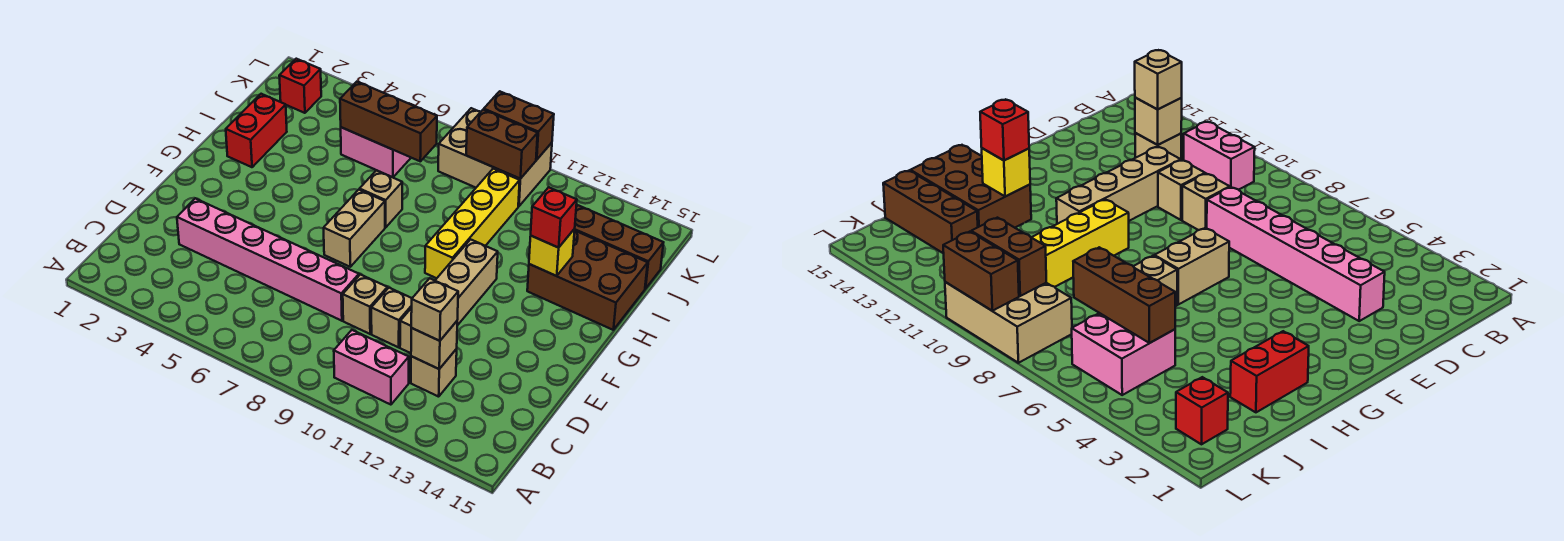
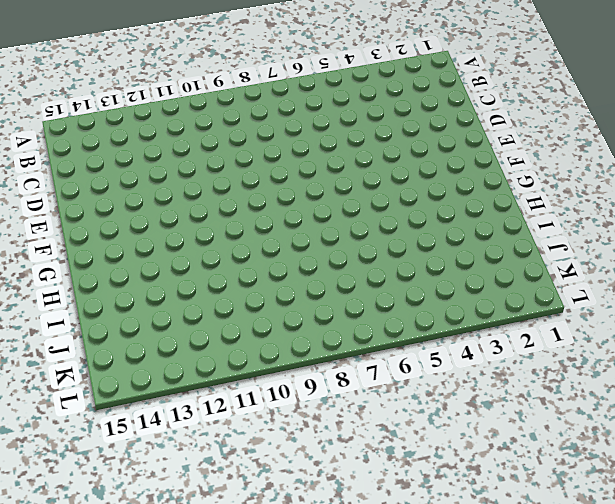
none -> pink brick B10:B11 level 1
none -> tan brick C12 level 1
none -> pink brick D3:D8 level 1

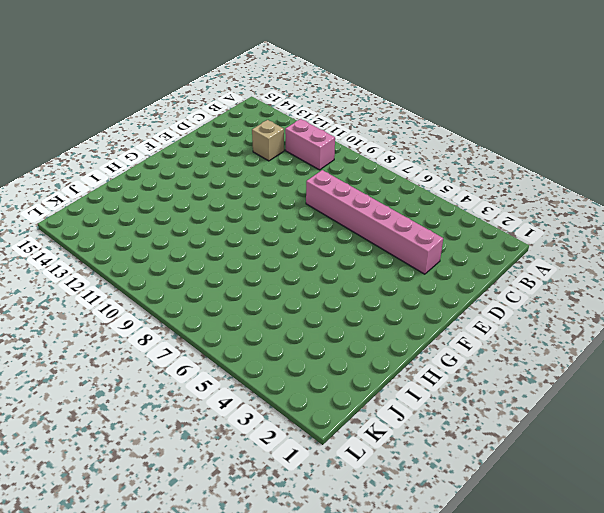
none -> tan brick D9 level 1
none -> tan brick D10 level 1
none -> tan brick D11:G11 level 1

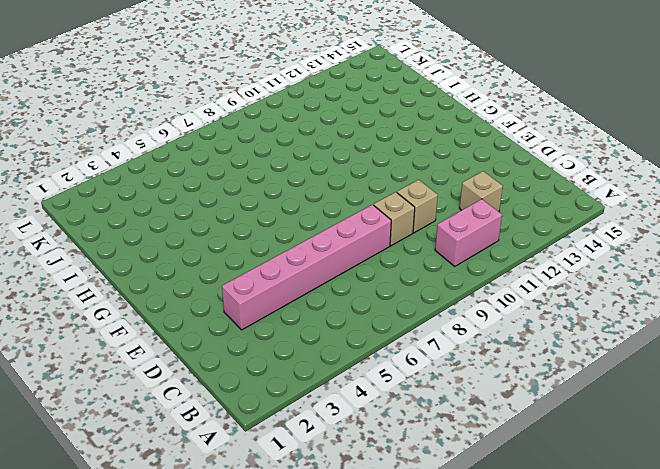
none -> tan brick D11:G11 level 1
none -> tan brick F7:G7 level 1
none -> yellow brick G10:J10 level 1

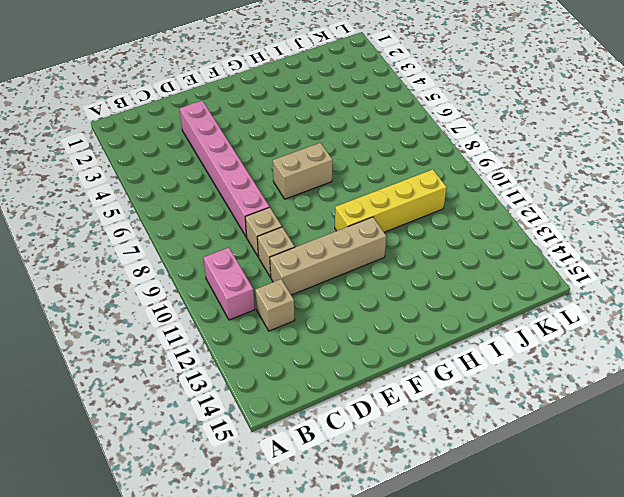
none -> red brick H2:I2 level 1
none -> tan brick H7 level 1
none -> brown brick H13:I15 level 1

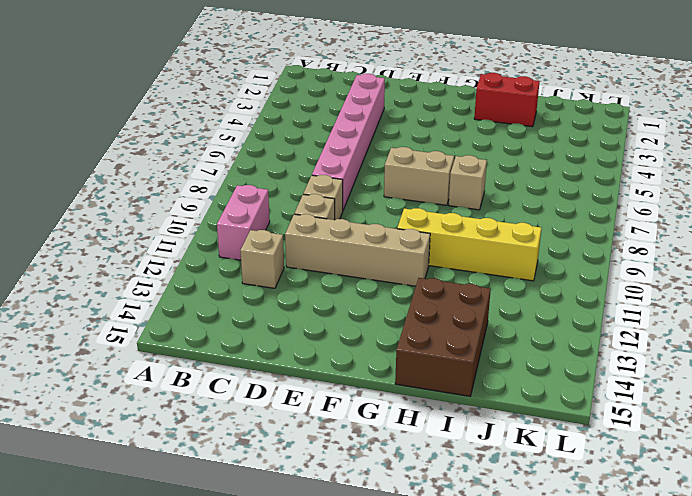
none -> pink brick J5:K6 level 1
none -> brown brick J13:J15 level 1
none -> red brick K2 level 1

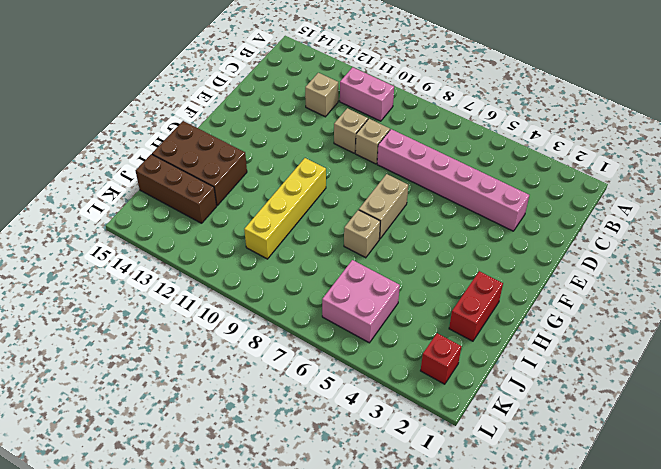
none -> tan brick D11:G11 level 1
none -> tan brick K8:L10 level 1
none -> tan brick C12 level 2

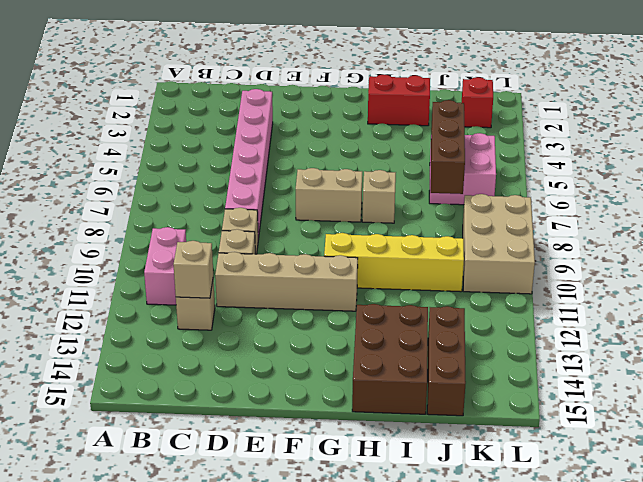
none -> yellow brick H13 level 2
none -> brown brick K9:K10 level 2
none -> brown brick L9:L10 level 2

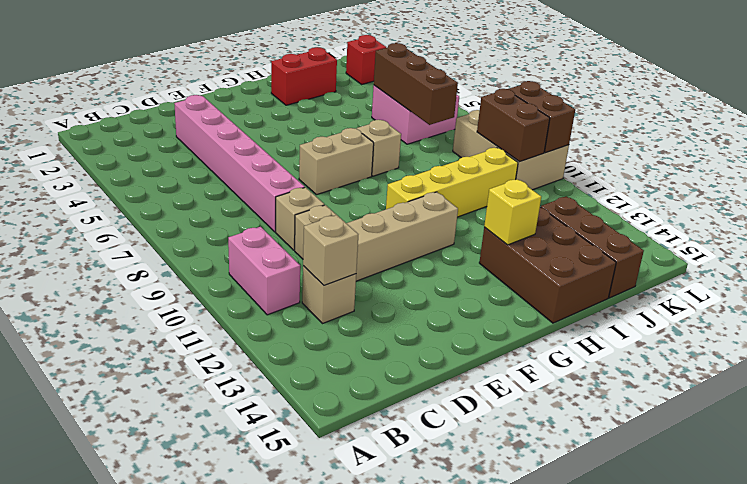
none -> tan brick C12 level 3
none -> red brick H13 level 3

